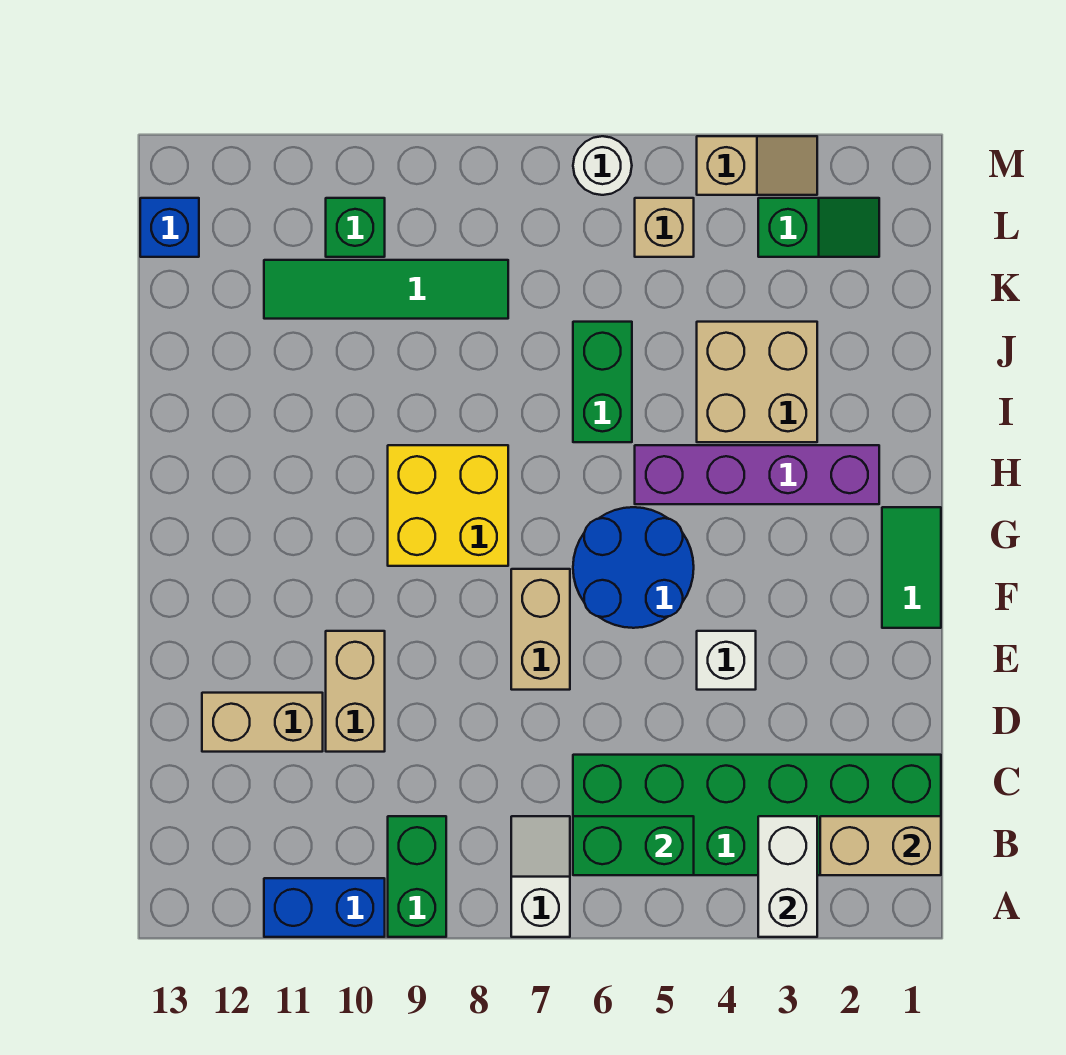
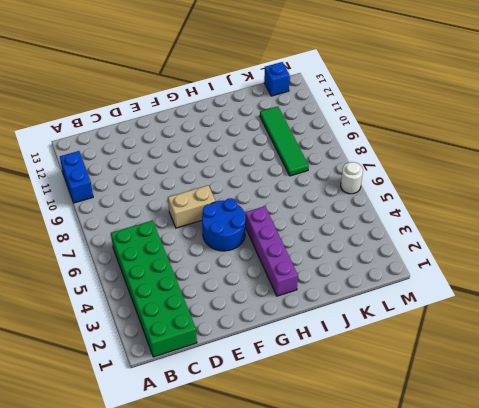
none -> white slope A7:B7 level 1 top A
none -> green brick A9:B9 level 1
none -> tan brick D10:E10 level 1

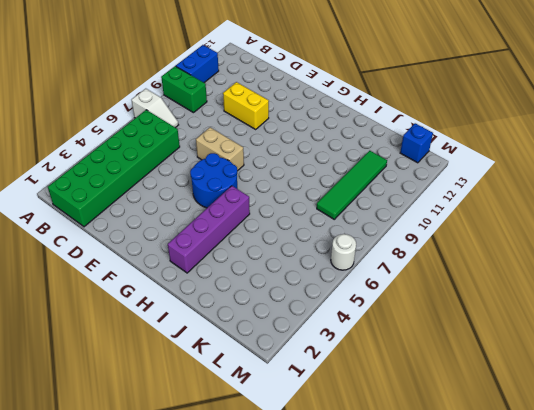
yellow brick D10:E10 level 1 -> tan brick D10:E10 level 1
none -> tan brick D11:D12 level 1
none -> white brick E4 level 1
none -> green tile F1:G1 level 1

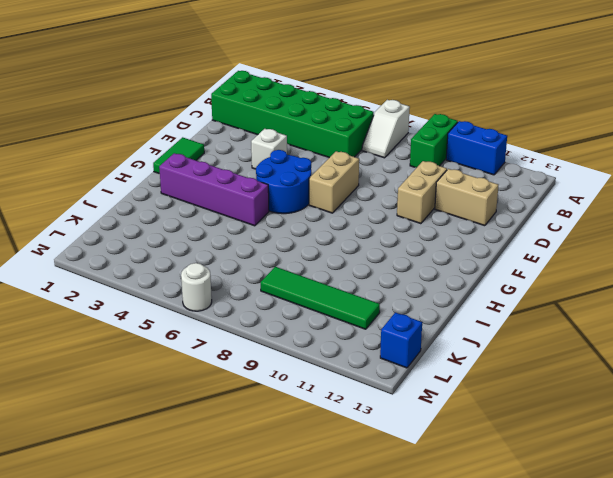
none -> yellow brick G8:H9 level 1
none -> tan brick I3:J4 level 1
none -> green brick I6:J6 level 1

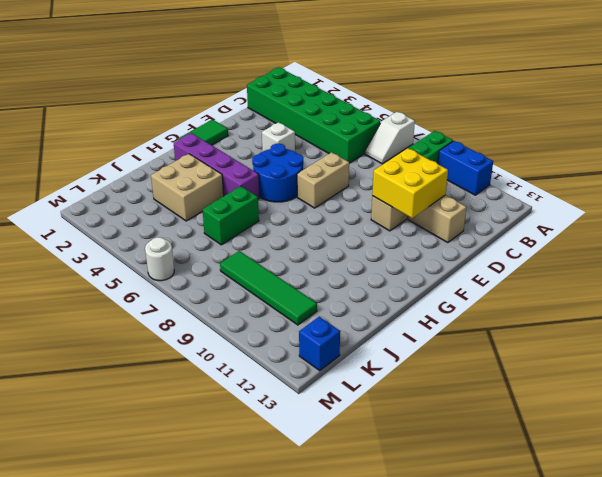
yellow brick D10:E11 level 2 -> yellow brick G8:H9 level 1
none -> green slope L2:L3 level 1 top 3
none -> tan brick L5 level 1
none -> green brick L10 level 1

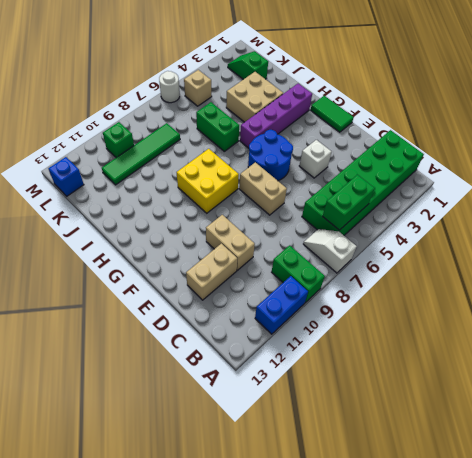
green slope K2:L2 level 1 top K -> green slope L2:L3 level 1 top 3
none -> tan slope M3:M4 level 1 top 4
none -> white brick A3:B3 level 2
none -> tan brick B1:B2 level 2

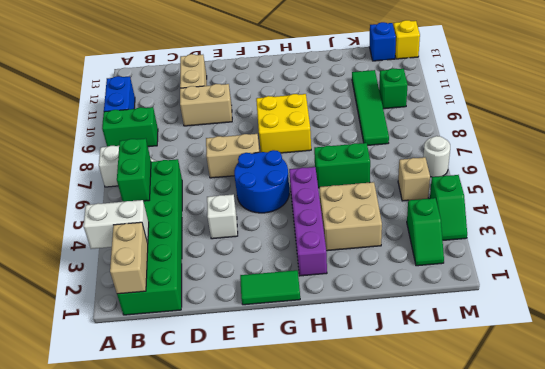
green slope M3:M4 level 1 top 4 -> tan slope M3:M4 level 1 top 4
yellow brick M13 level 1 -> none

